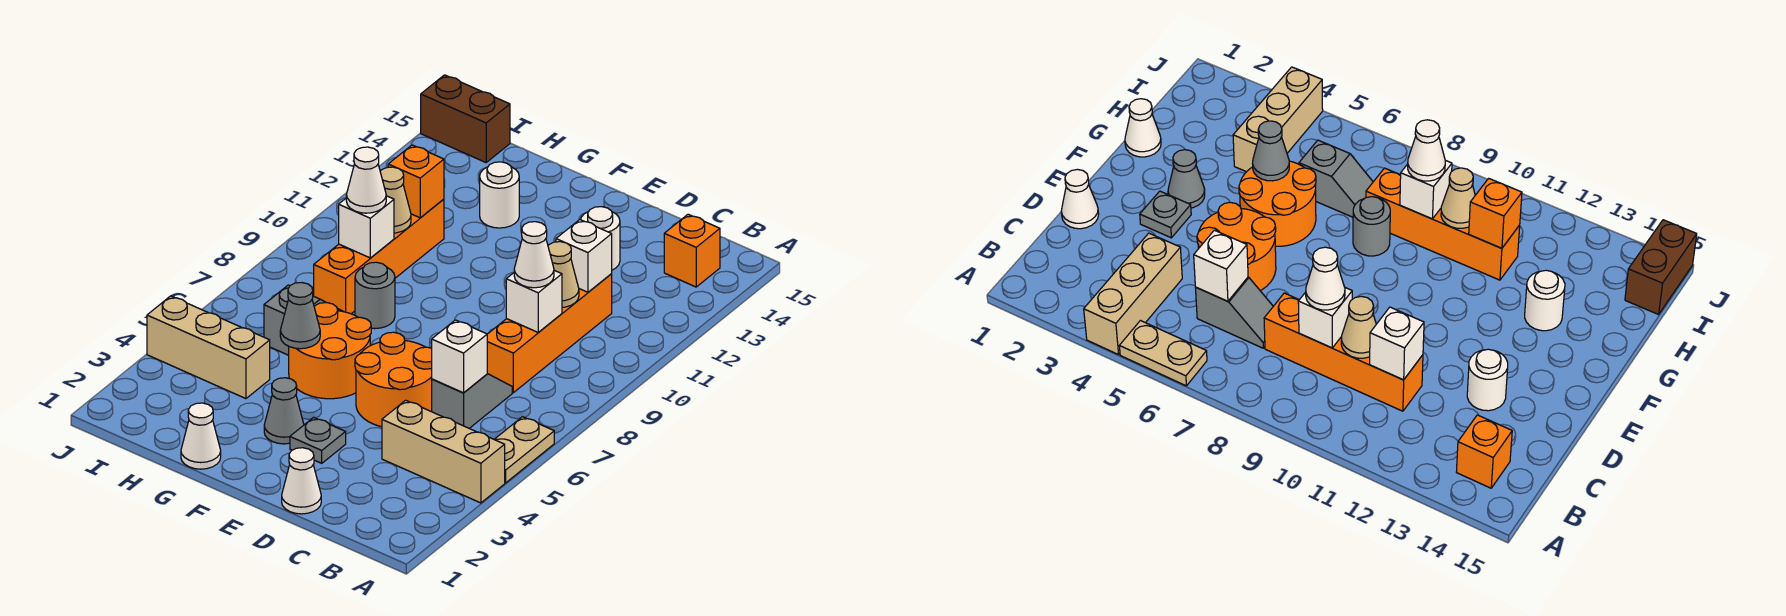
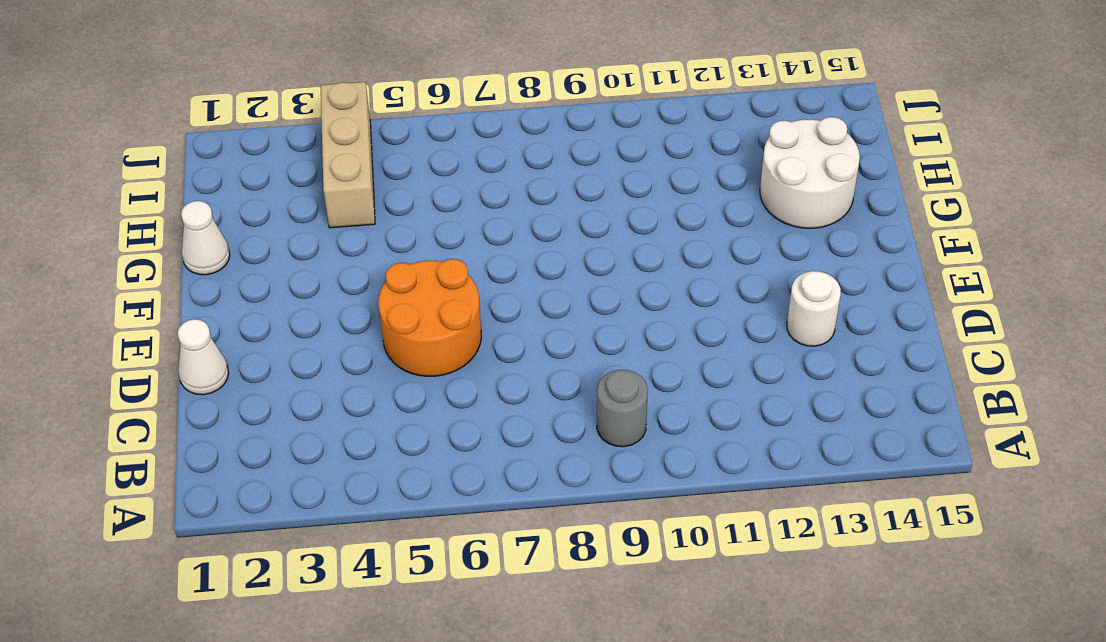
grey round brick B9 level 1 -> grey round brick G8 level 1
white round brick G13:H14 level 1 -> white round brick G13 level 1
none -> tan brick A4:C4 level 1
none -> tan plate A5:A6 level 1
none -> orange brick B14 level 1

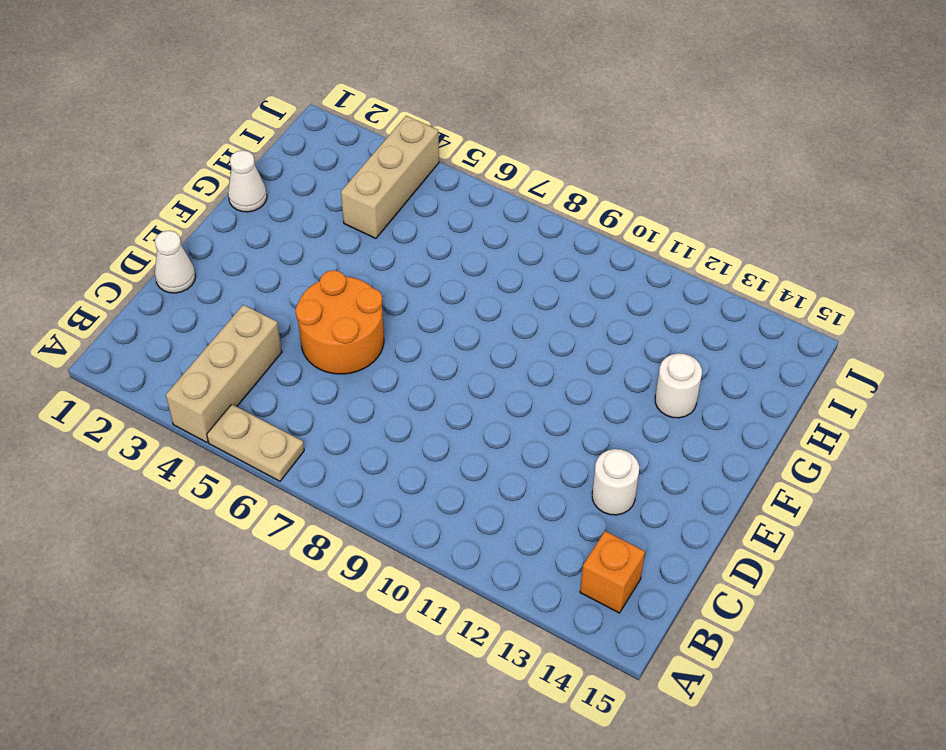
none -> grey slope C6:C7 level 1 top 6
none -> orange brick C8:C11 level 1
none -> grey plate E3 level 1

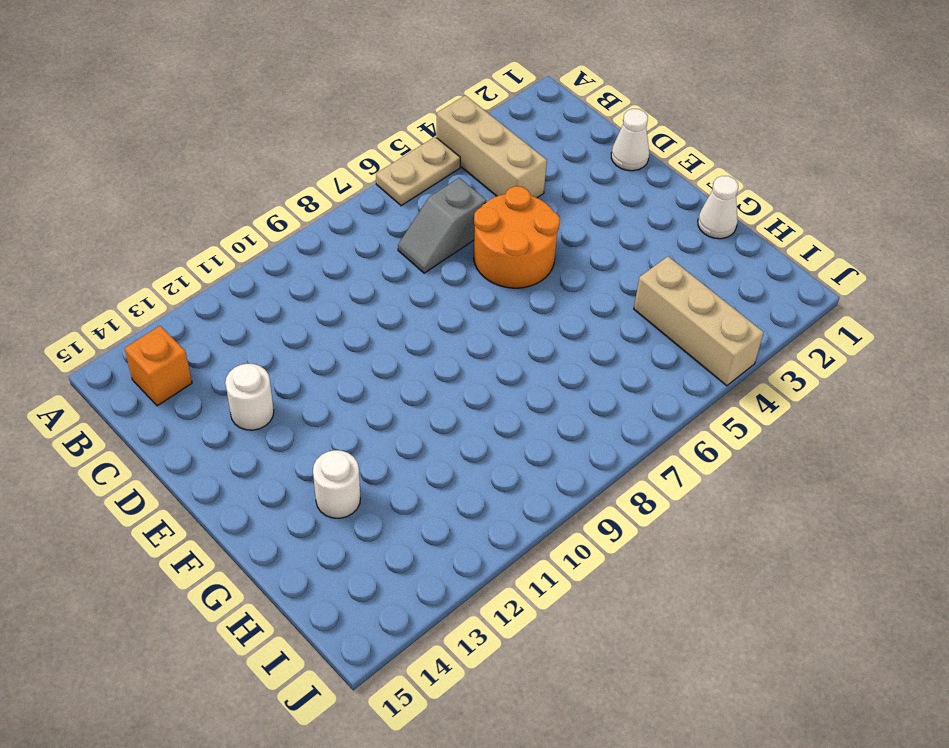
none -> orange brick C8:C11 level 1
none -> grey plate E3 level 1
none -> grey cone F3 level 1

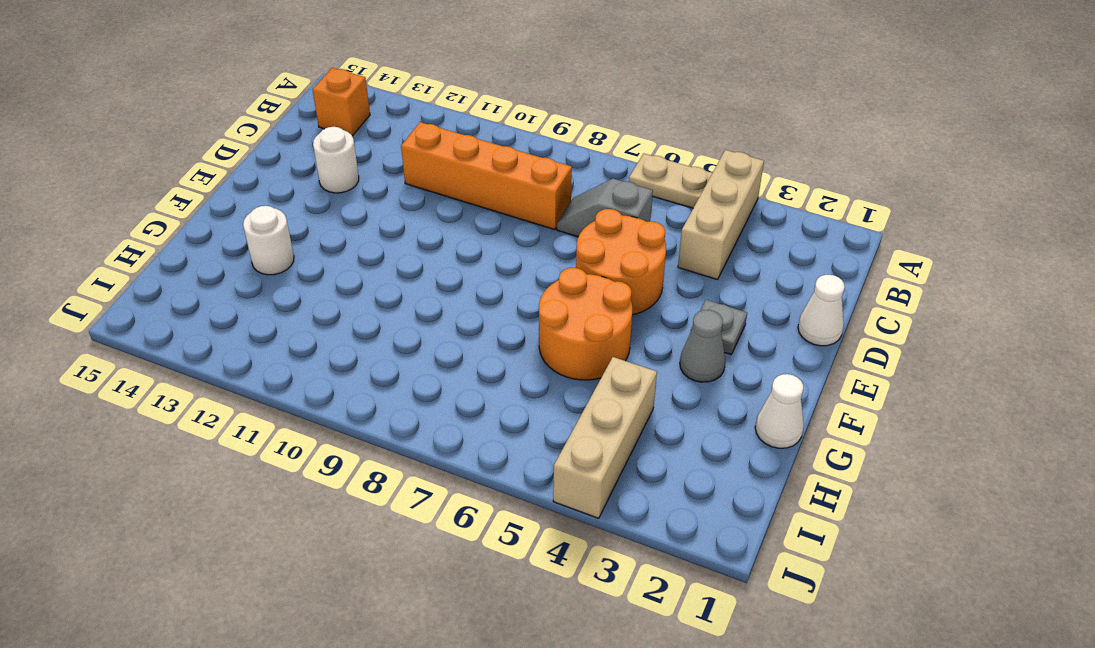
none -> grey round brick G8 level 1
none -> grey slope H6:H7 level 1 top 6
none -> orange brick H8:H11 level 1

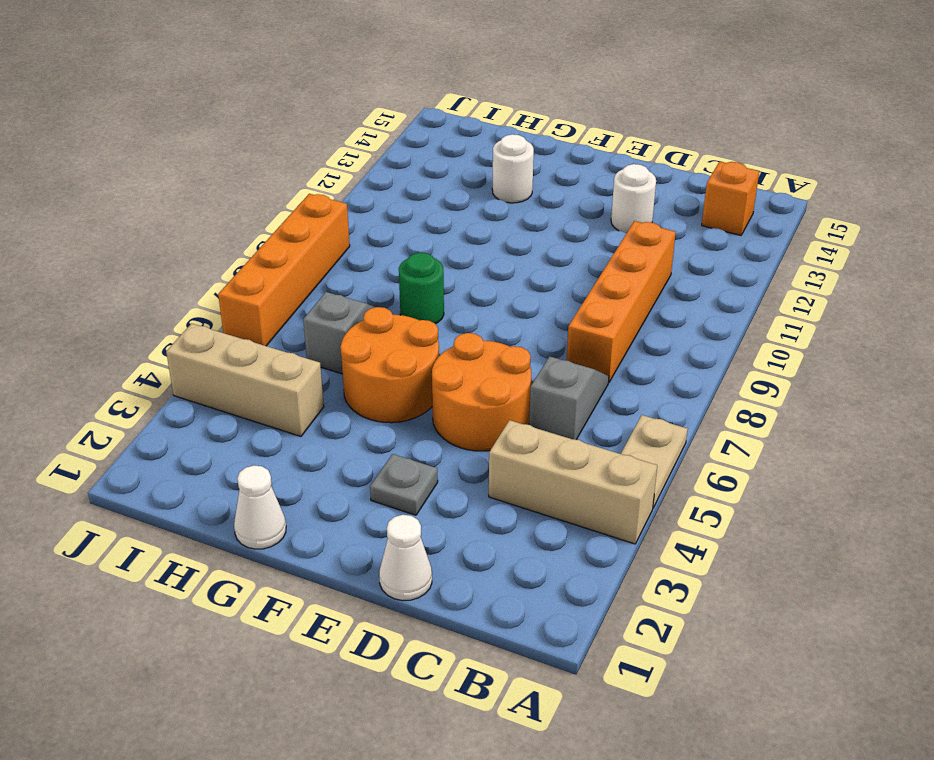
green round brick G8 level 1 -> grey round brick G8 level 1
orange brick J6:J9 level 1 -> orange brick H8:H11 level 1
none -> grey cone F3 level 1
none -> brown brick I15:J15 level 1
none -> white brick C6 level 2

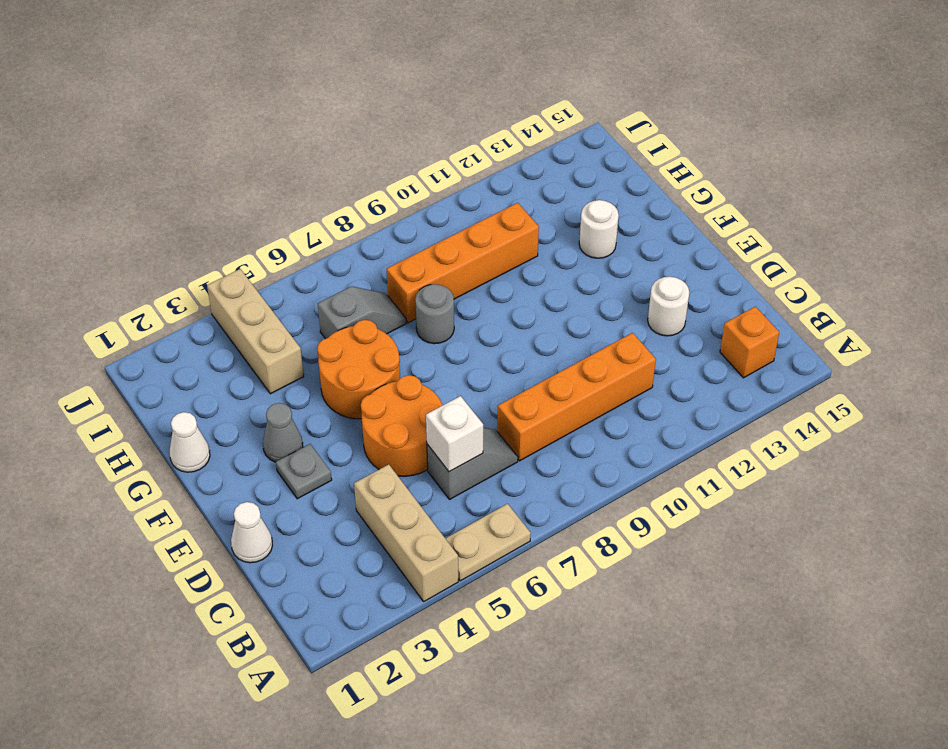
none -> brown brick I15:J15 level 1
none -> white brick C9 level 2
none -> tan cone C10 level 2

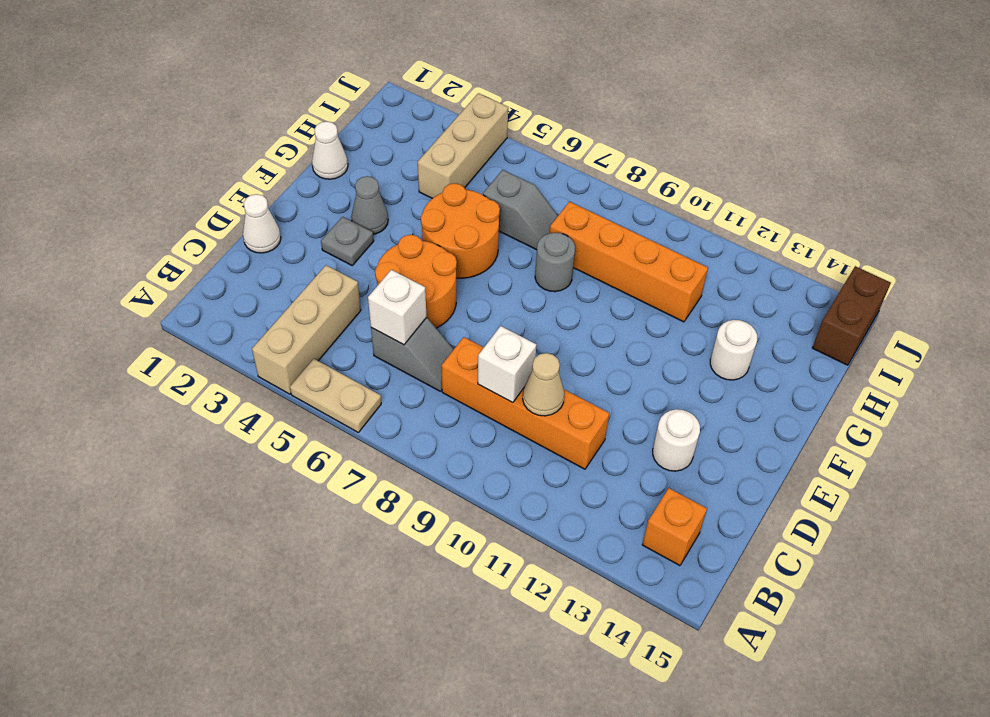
none -> white brick C11 level 2
none -> grey cone G5 level 2
none -> white brick H9 level 2

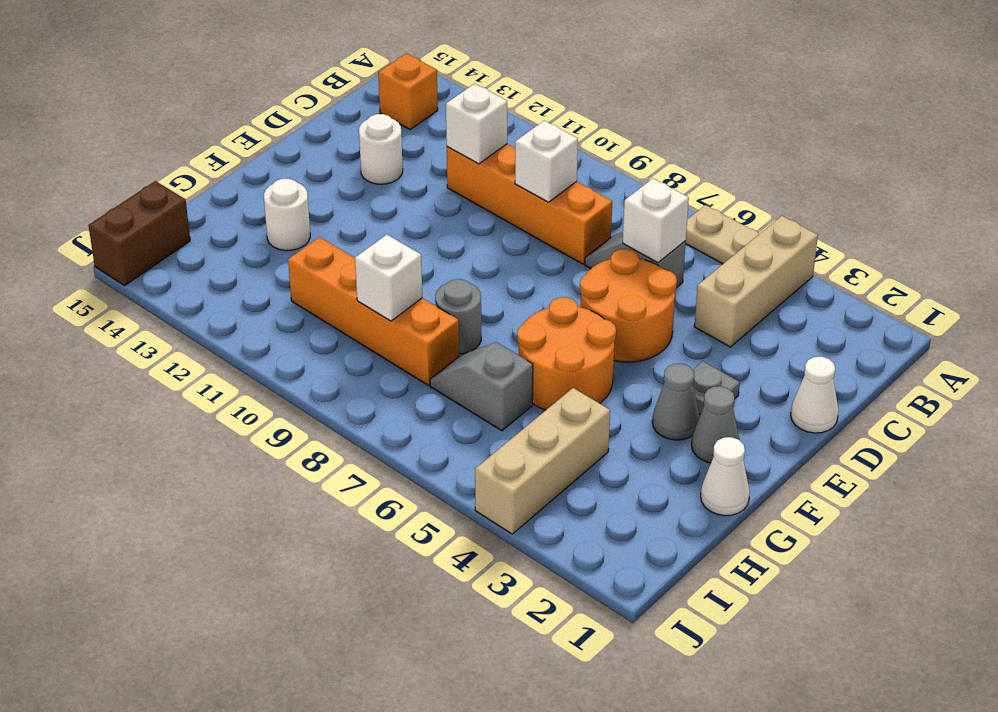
grey cone F2 level 1 -> grey cone G5 level 2
none -> tan cone C10 level 2
none -> tan cone H10 level 2
none -> orange brick H11 level 2

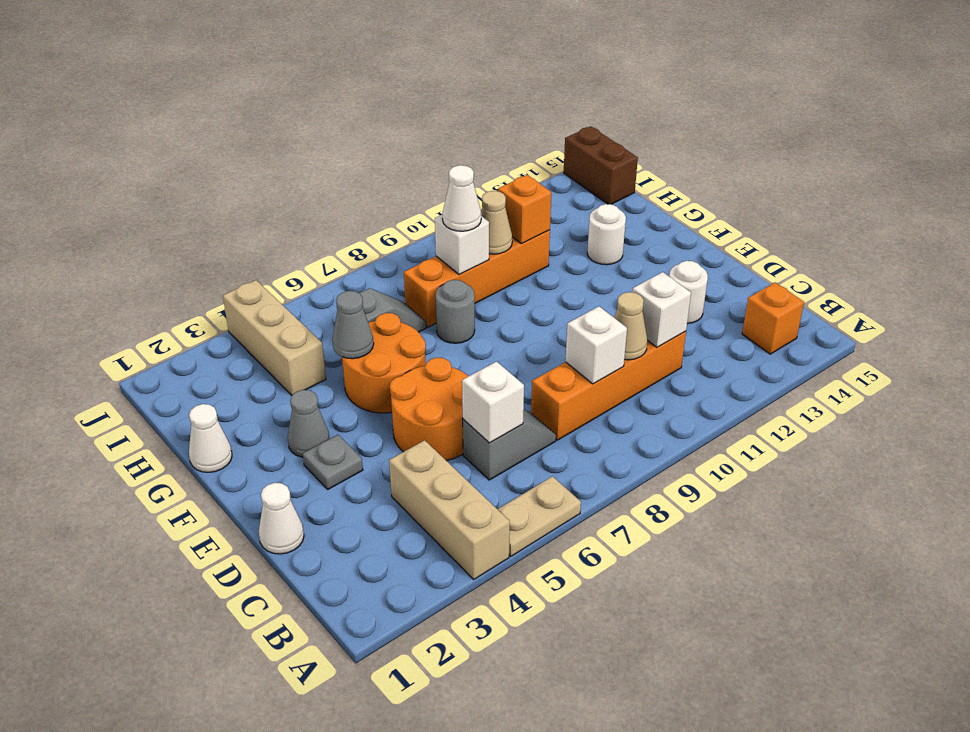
none -> white cone C9 level 3

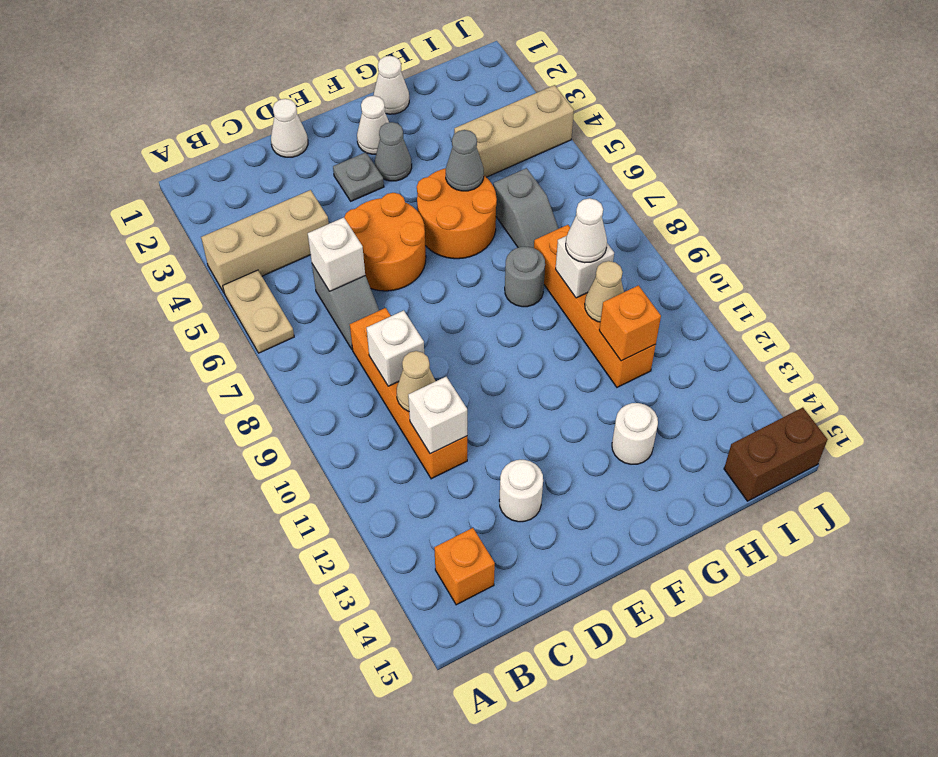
white cone F2 level 1 -> white cone C9 level 3

